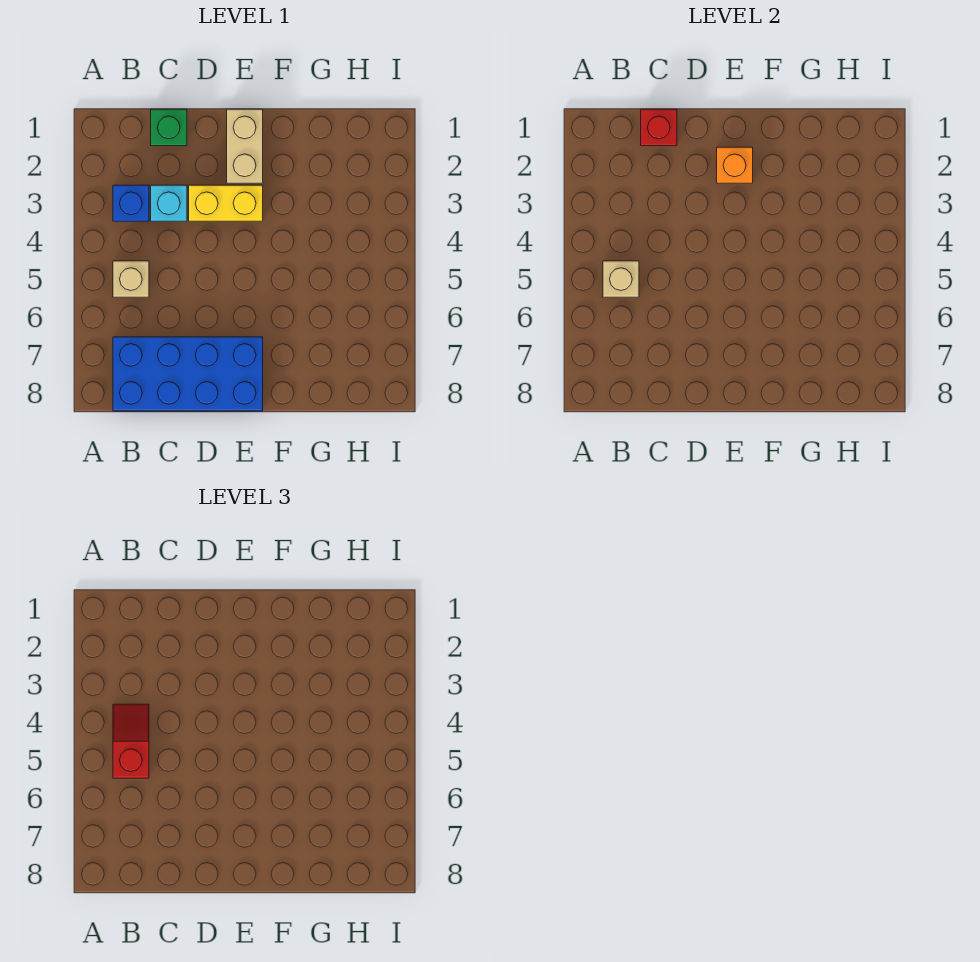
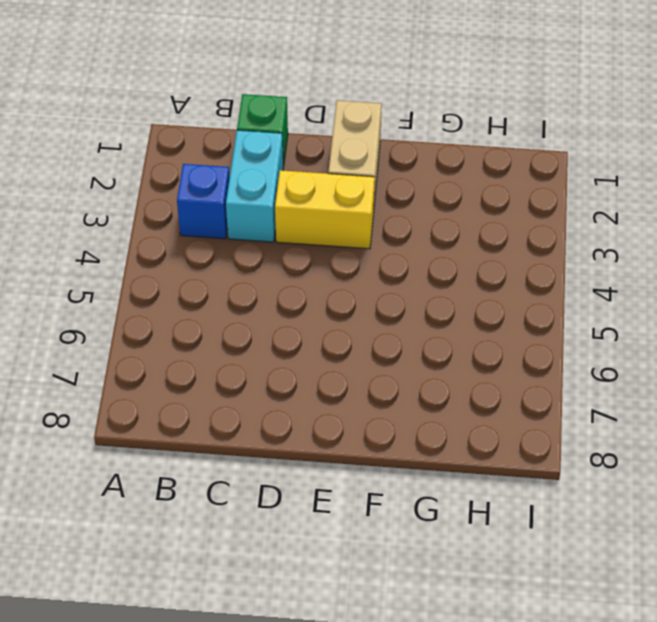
cyan brick C2:C3 level 1 -> cyan brick C3 level 1
none -> tan brick B5 level 1
none -> blue brick B7:E8 level 1

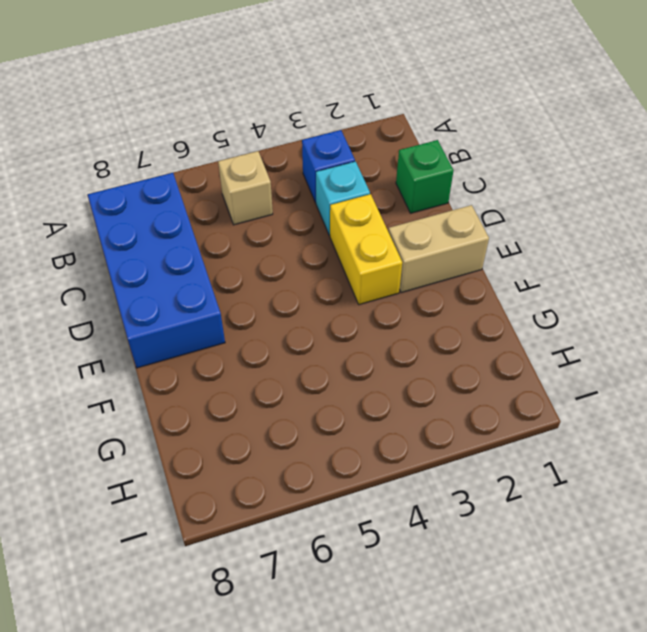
none -> tan brick B5 level 2
none -> red brick C1 level 2

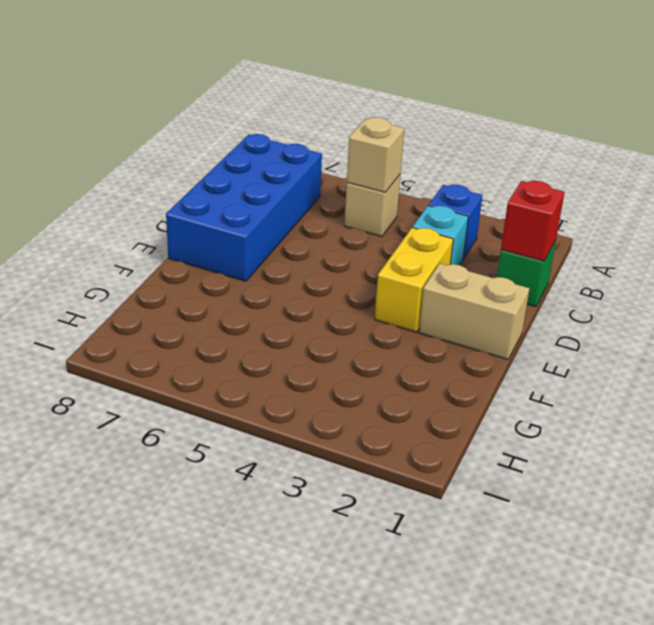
none -> orange brick E2 level 2
none -> red slope B4:B5 level 3 top 5

